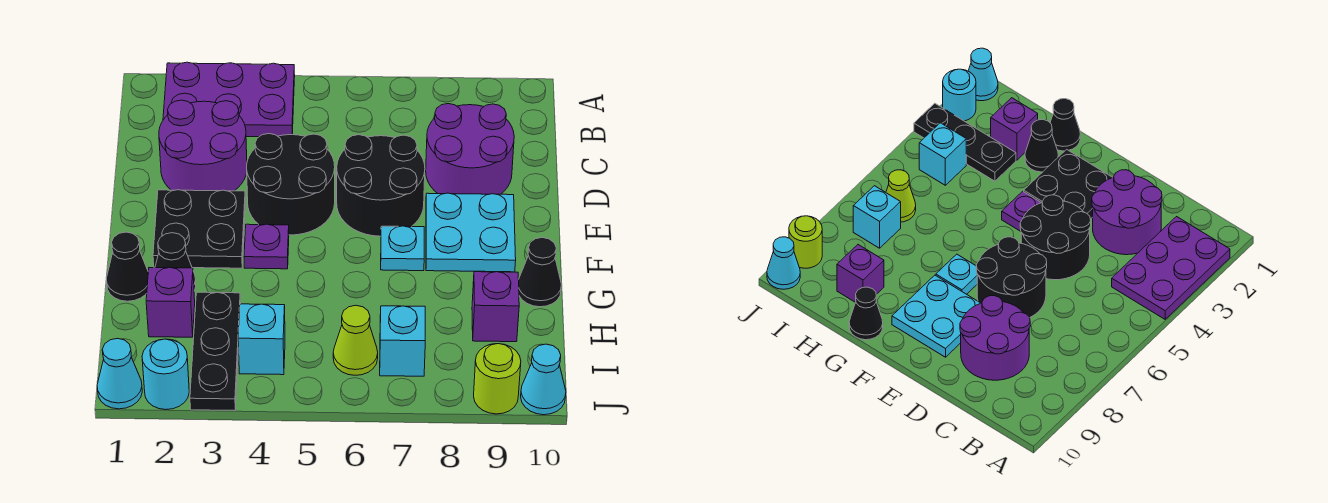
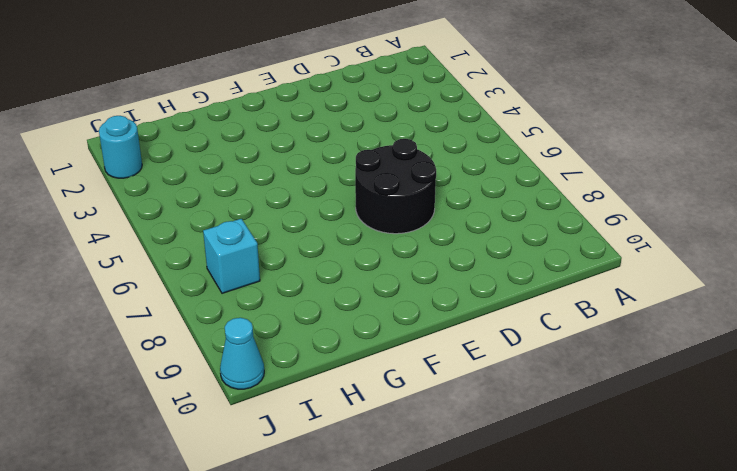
none -> purple plate A2:B4 level 1
none -> purple round brick C2:D3 level 1
none -> purple round brick C8:D9 level 1

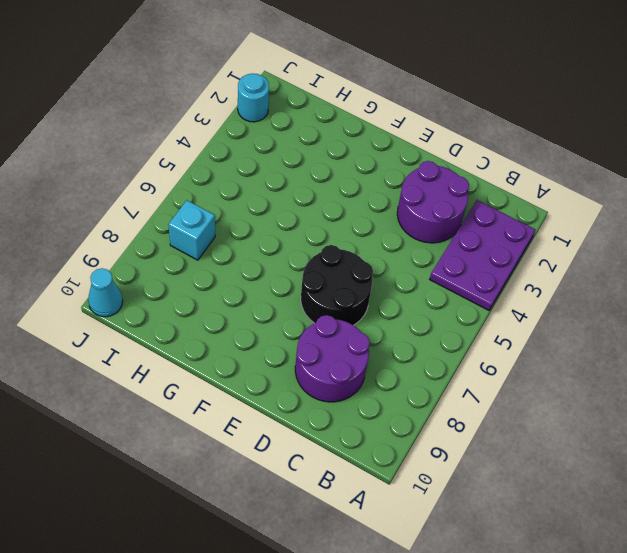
none -> black round brick D4:E5 level 1
none -> black plate E2:F3 level 1
none -> cyan plate E8:F9 level 1

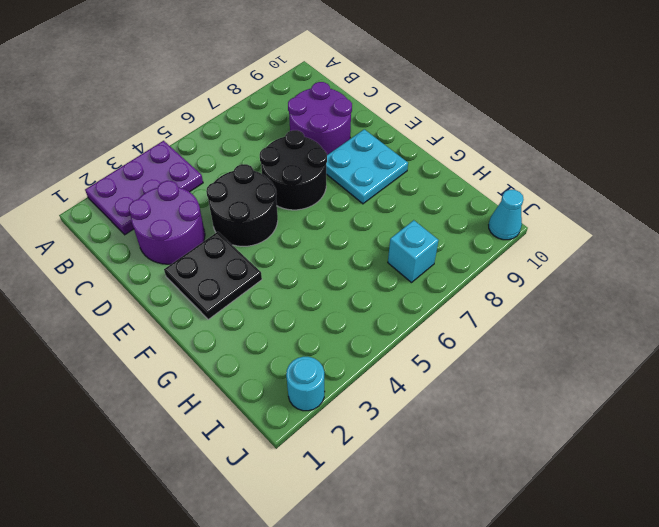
none -> purple plate F4 level 1
none -> cyan plate F7 level 1
none -> black cone G1 level 1

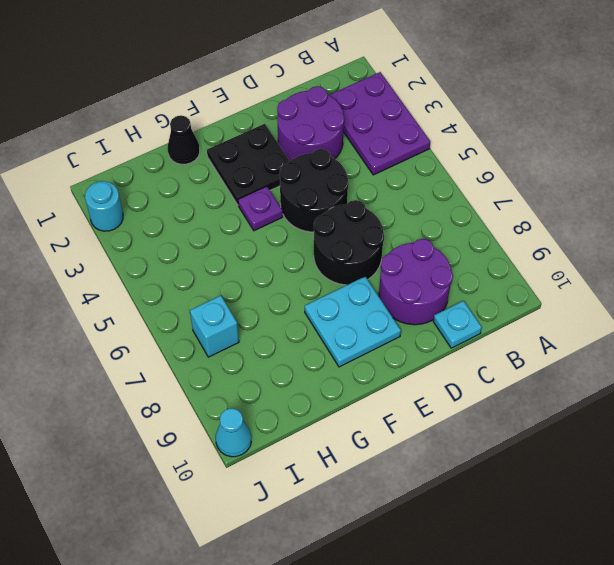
cyan plate C10 level 1 -> cyan plate F7 level 1
none -> black cone G2 level 1
none -> black cone G10 level 1
none -> purple brick H2 level 1

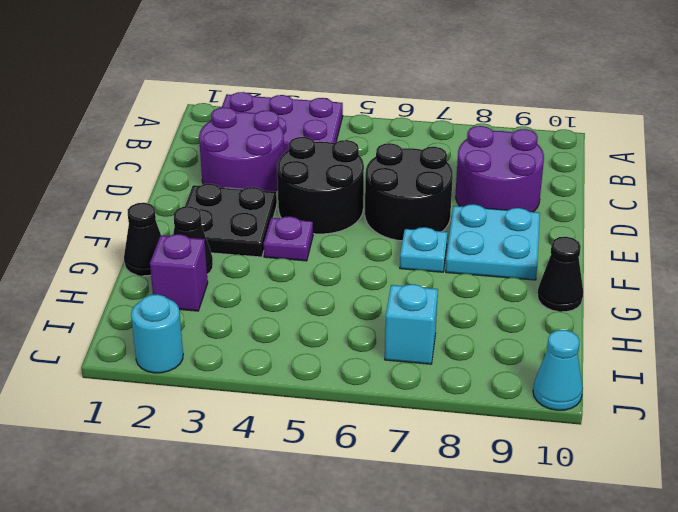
none -> black plate H3:J3 level 1
none -> purple brick H9 level 1
none -> cyan brick I4 level 1

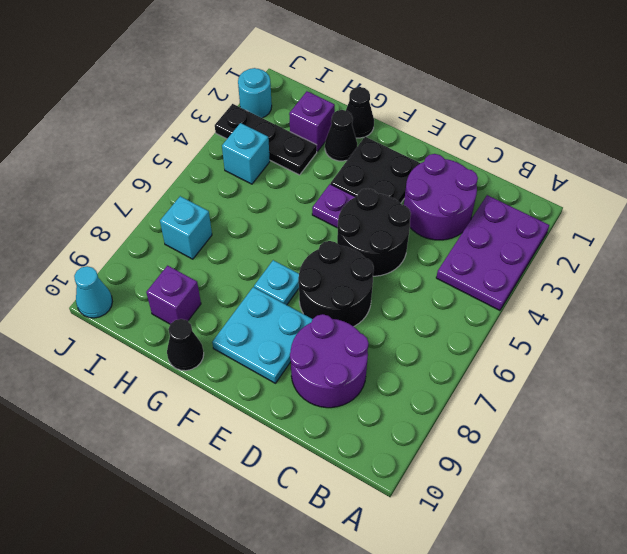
none -> lime cone I6 level 1
none -> cyan cone J1 level 1
none -> lime round brick J9 level 1

